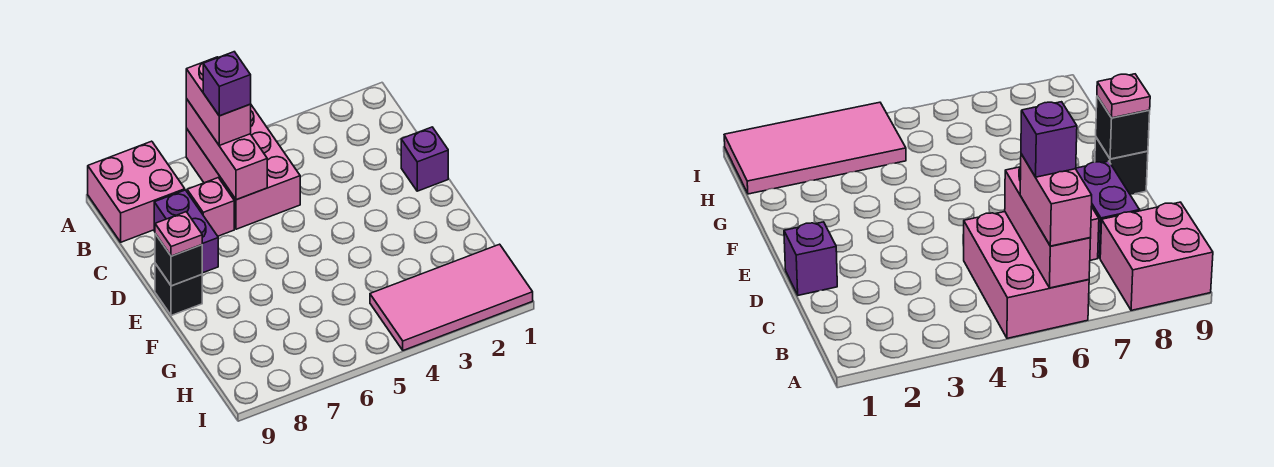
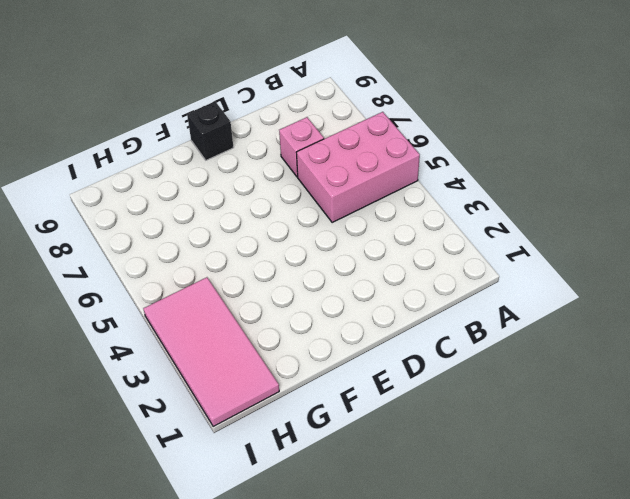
none -> pink brick A8:B9 level 1
none -> purple brick C8:D8 level 1
none -> purple brick D1 level 1

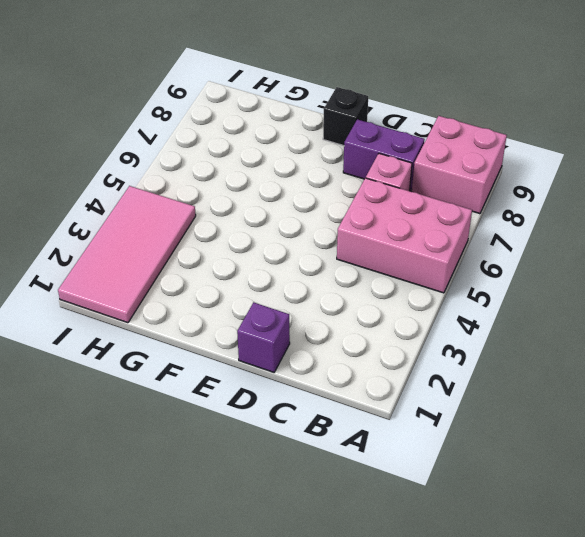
none -> pink brick A6:C6 level 2
none -> black brick E9 level 2
none -> pink brick A6:B6 level 3

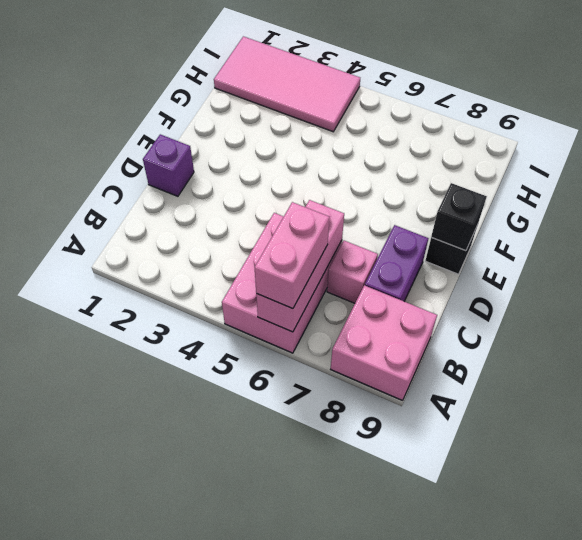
none -> pink plate E9 level 3
none -> purple brick B6 level 4

